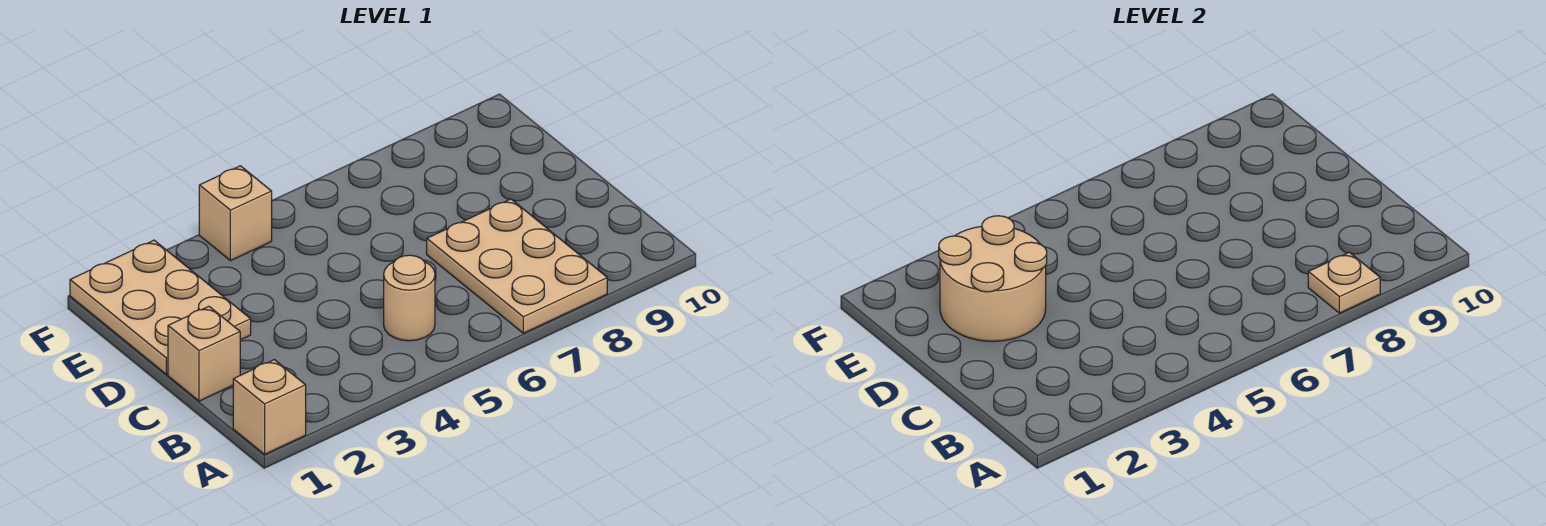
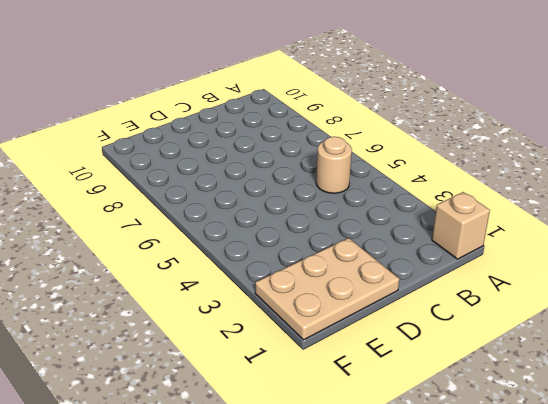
none -> tan plate A7:C8 level 1
none -> tan brick C1 level 1

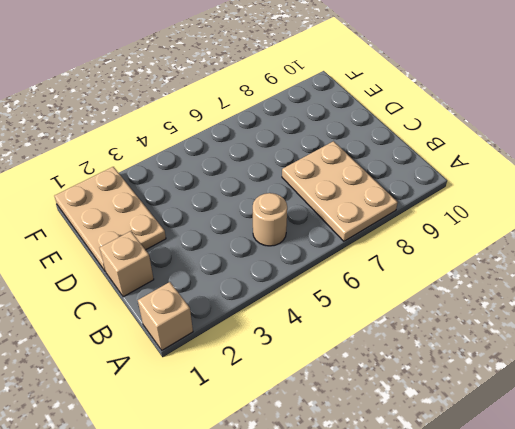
none -> tan brick F4 level 1
none -> tan plate A8 level 2

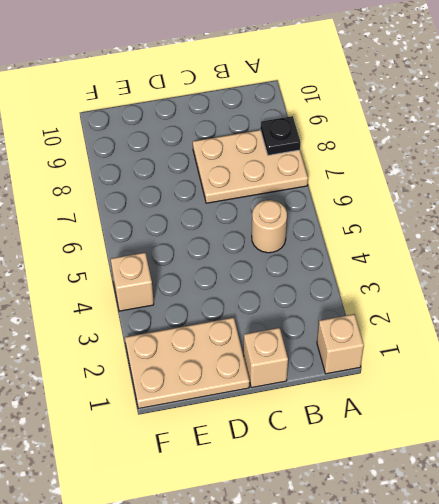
black plate A8 level 2 -> tan plate A8 level 2
none -> tan round brick D2:E3 level 2

